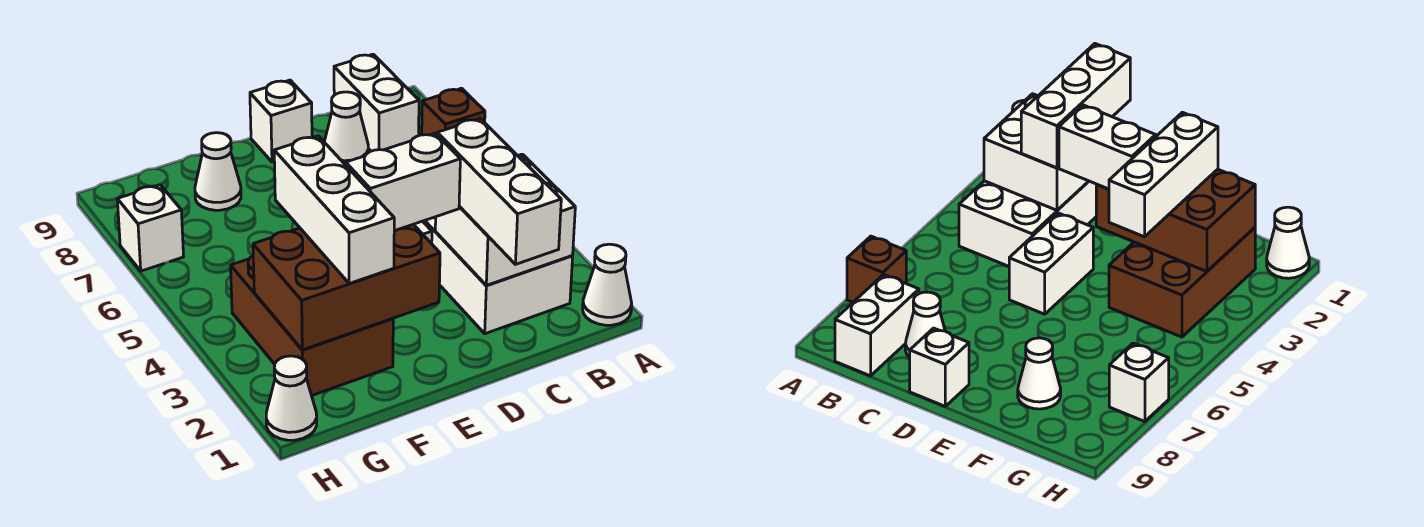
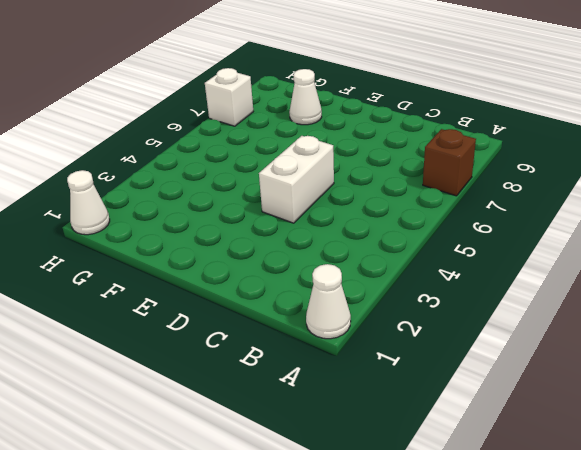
none -> white brick B2:C4 level 1
none -> white brick B8:B9 level 1
none -> white cone C8 level 1

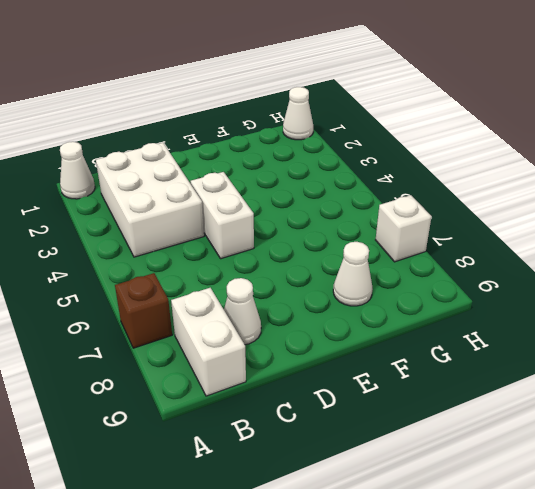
none -> white brick D9 level 1
none -> brown brick F2:G4 level 1
none -> white brick B2:C3 level 2

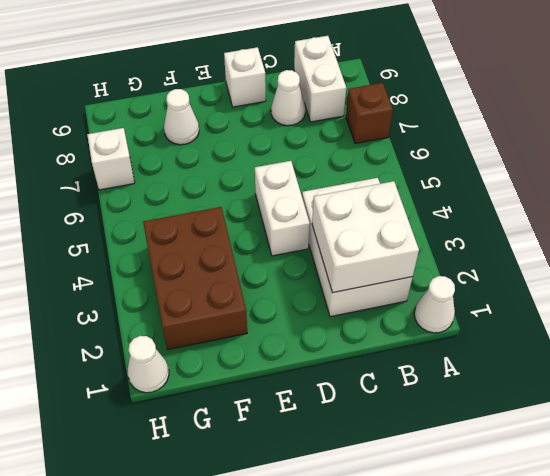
none -> brown brick E2:G3 level 2
none -> white brick C1:C3 level 3
none -> white brick D3:E3 level 3

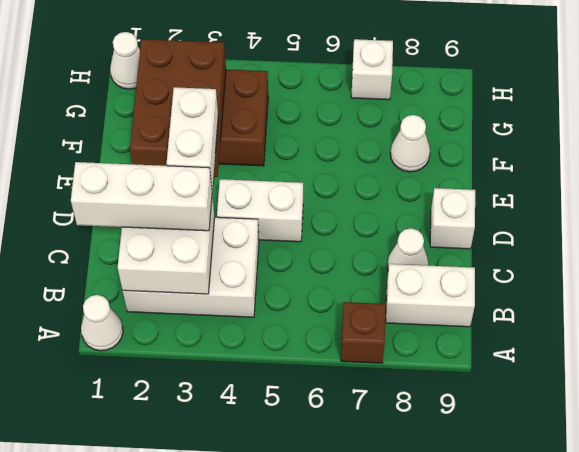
none -> white brick F2:F4 level 3

